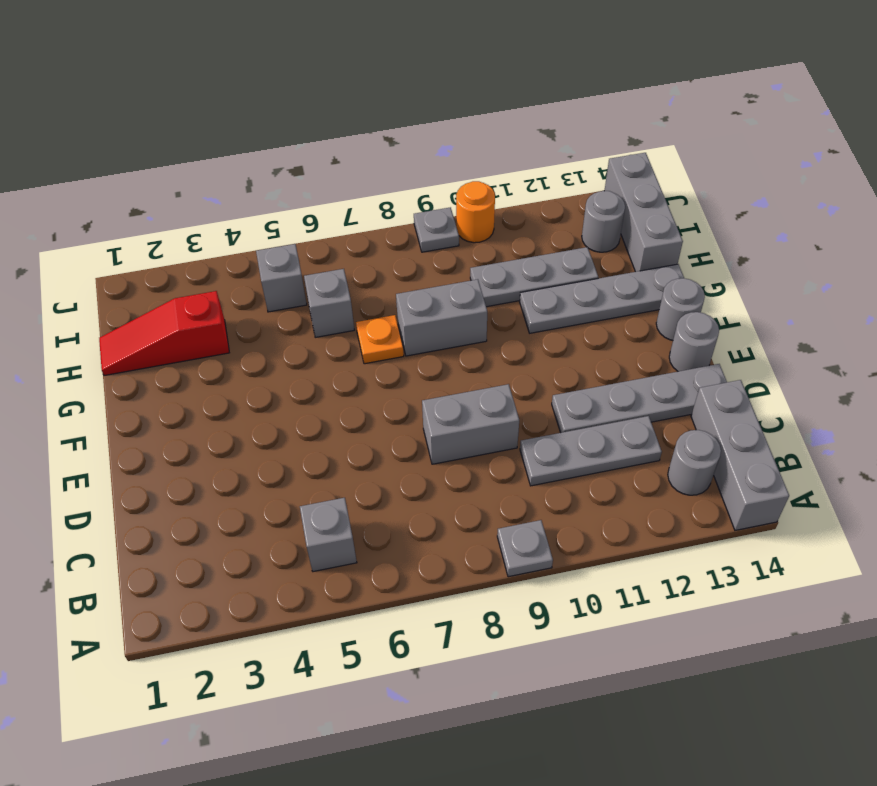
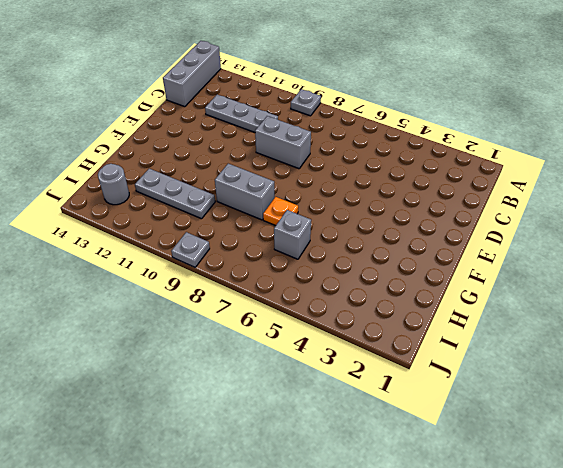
none -> grey brick B5 level 1
none -> grey round brick B13 level 1
none -> grey plate D11:D14 level 1

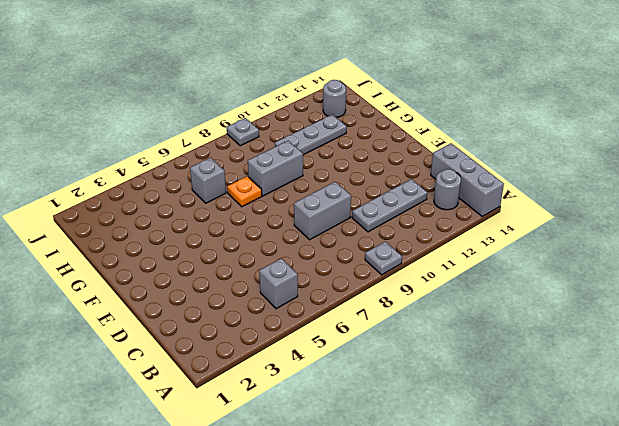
none -> grey plate D11:D14 level 1
none -> grey round brick E14 level 1
none -> grey round brick F14 level 1

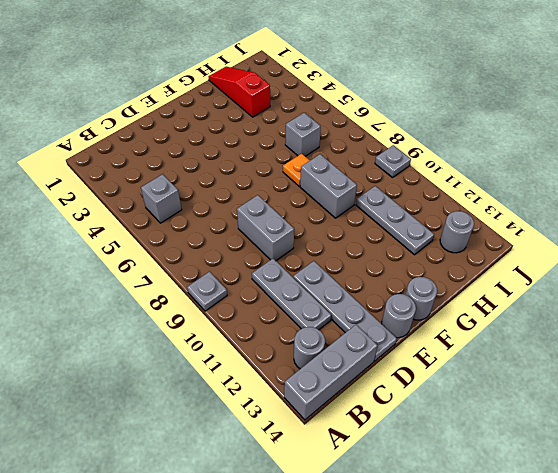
none -> grey plate G11:G14 level 1
none -> grey brick H14:J14 level 1
none -> grey brick I5 level 1

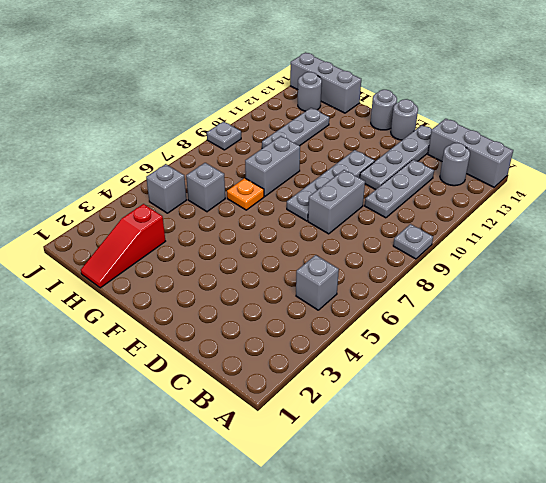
grey plate E8:E11 level 1 -> grey plate G11:G14 level 1
none -> orange round brick J10 level 1

